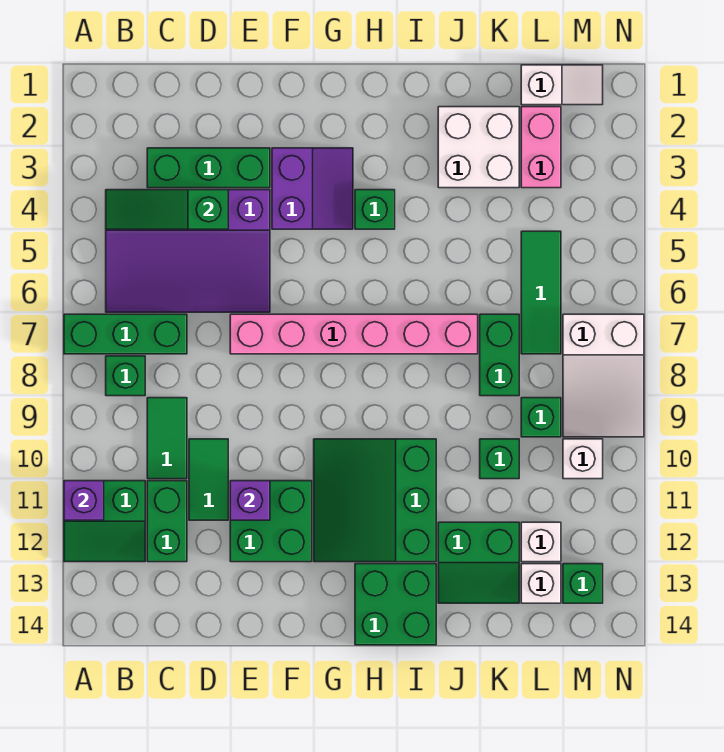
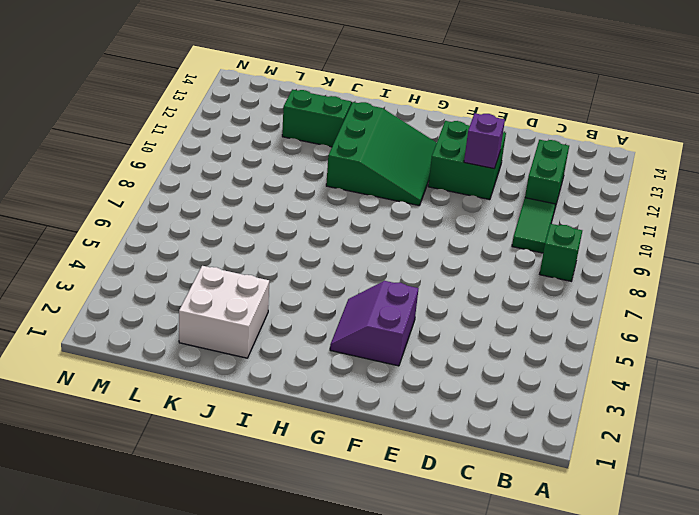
none -> green brick A7:C7 level 1
none -> green slope A11:B12 level 1 top 11
none -> purple slope B4:E6 level 1 top 4
none -> green brick C3:E3 level 1

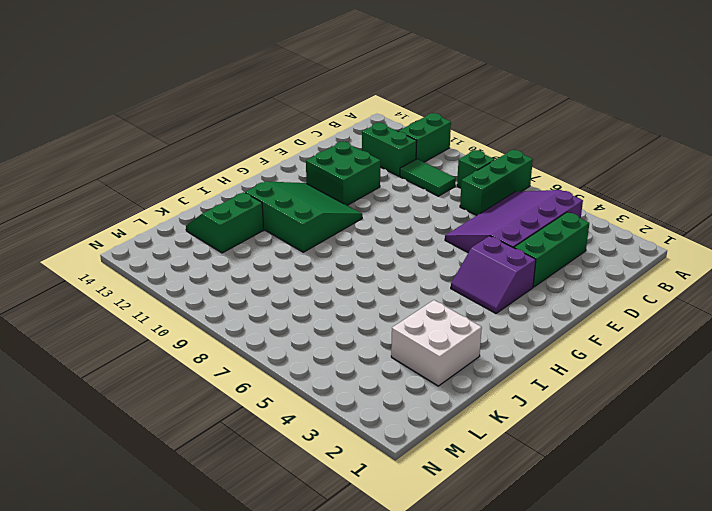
none -> green tile D10:D11 level 1
none -> pink brick E7:J7 level 1
none -> green brick H4 level 1
none -> green brick H13:I14 level 1

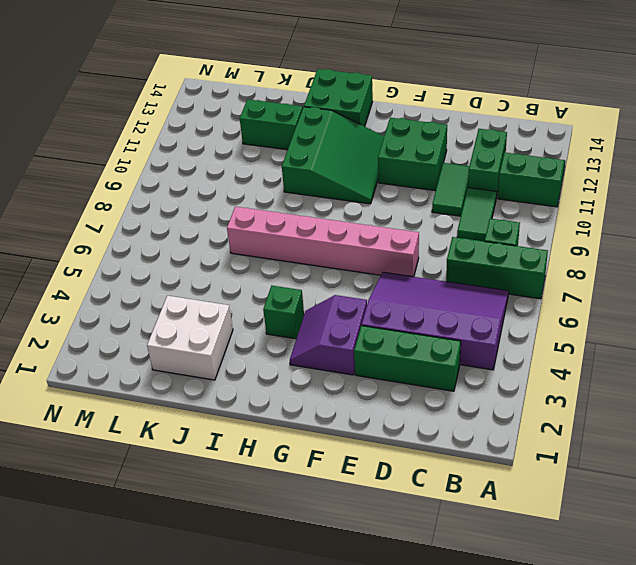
none -> green brick K7:K8 level 1
none -> green brick K10 level 1
none -> white slope L1:M1 level 1 top L
none -> pink brick L2:L3 level 1

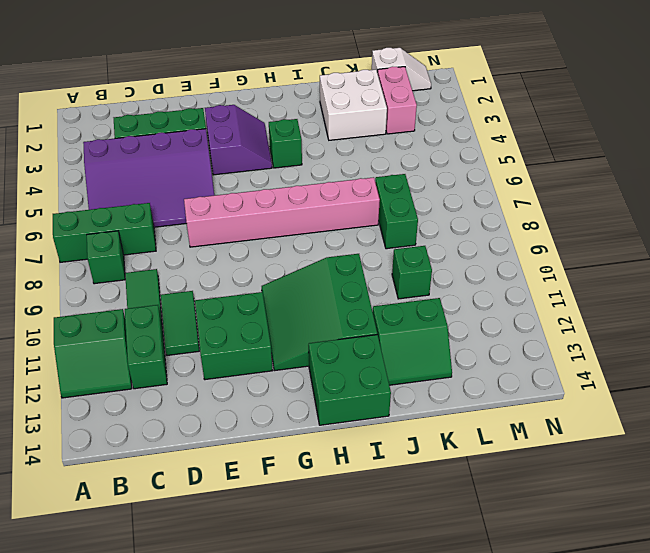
none -> green tile L5:L7 level 1
none -> green brick L9 level 1
none -> white brick L12 level 1
none -> white brick L13 level 1

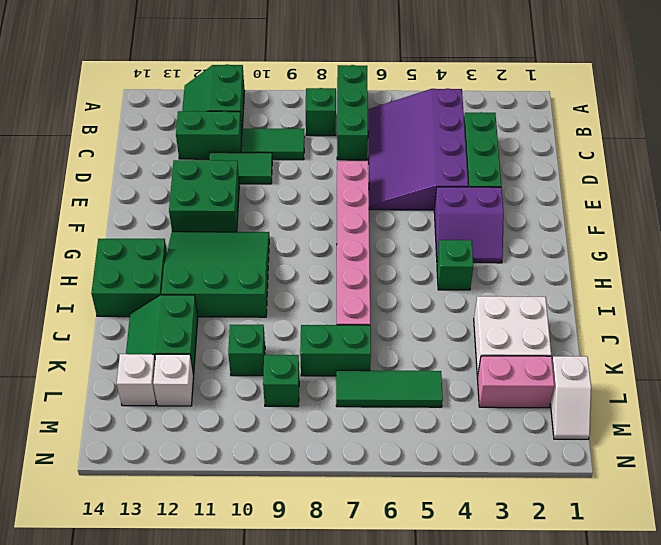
none -> white slope M7:N9 level 1 top 7
none -> white brick M10 level 1
none -> green brick M13 level 1
none -> purple brick A11 level 2

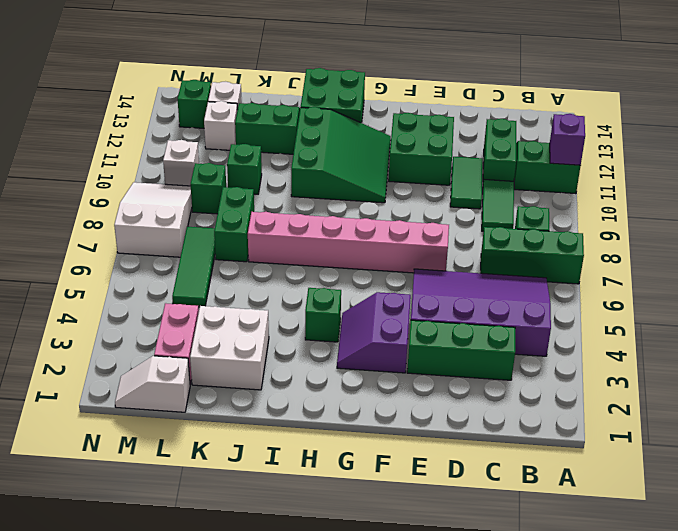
none -> green slope B4:D4 level 2 top D
none -> purple brick E11 level 2

